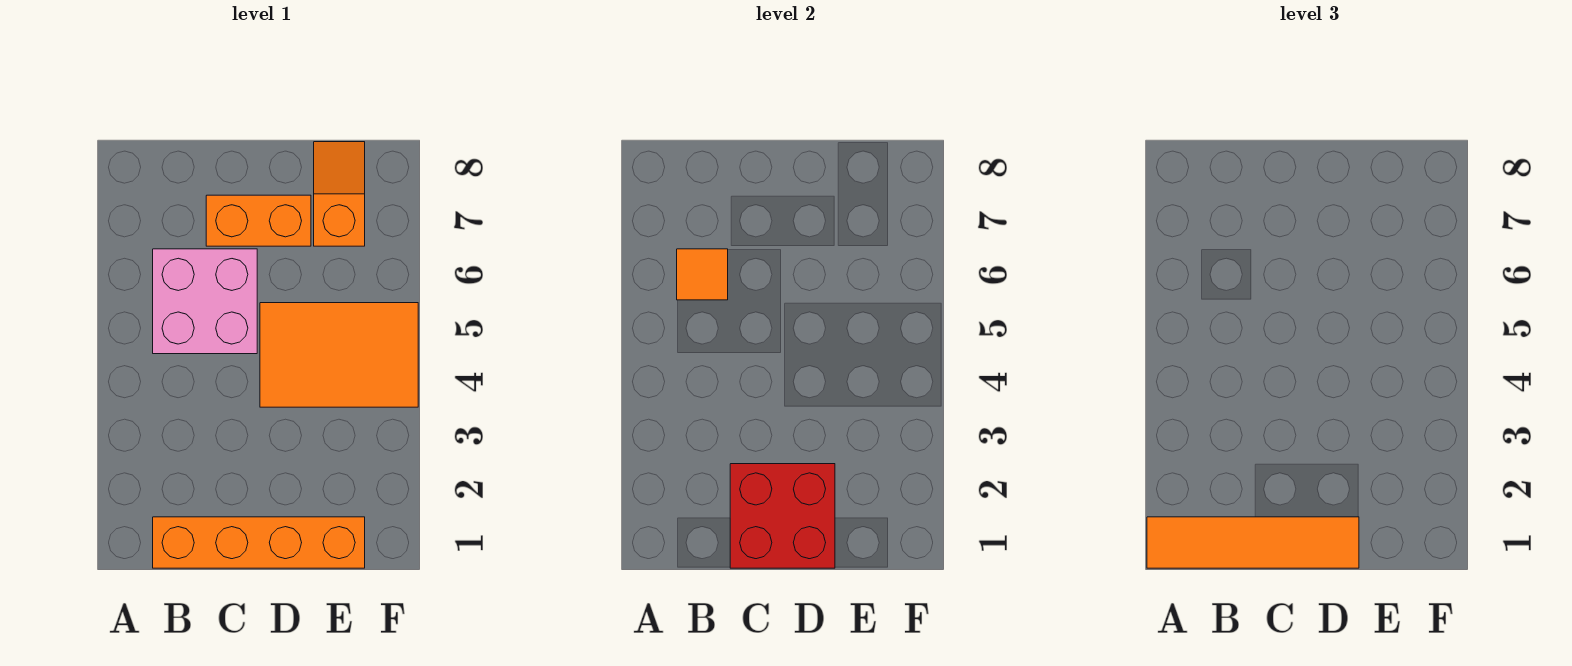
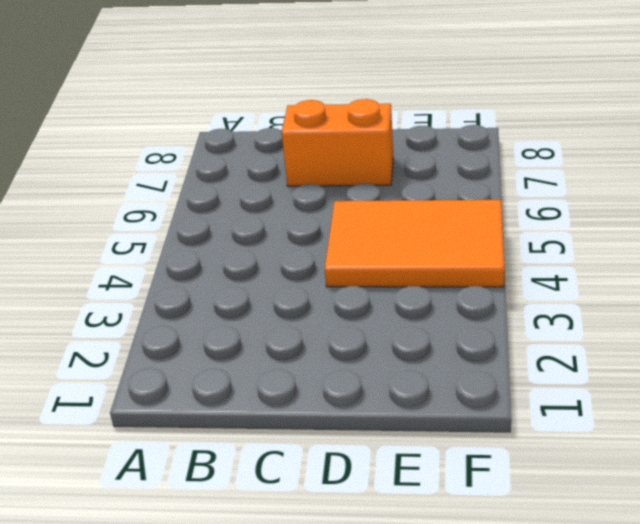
none -> orange brick B1:E1 level 1
none -> pink brick B5:C6 level 1

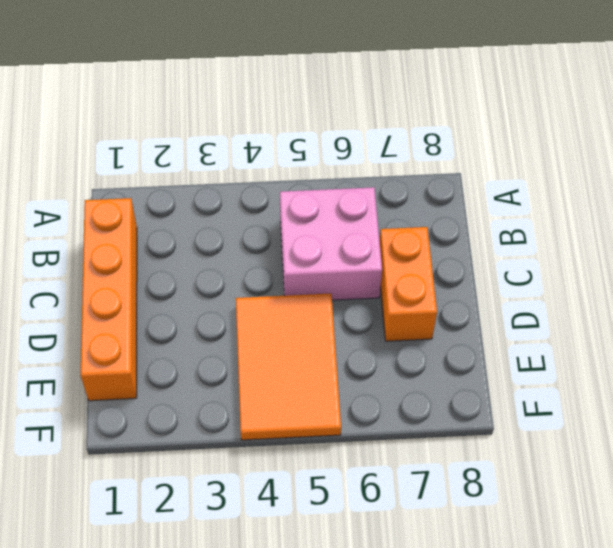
none -> orange slope E7:E8 level 1 top 7
none -> orange tile B6 level 2

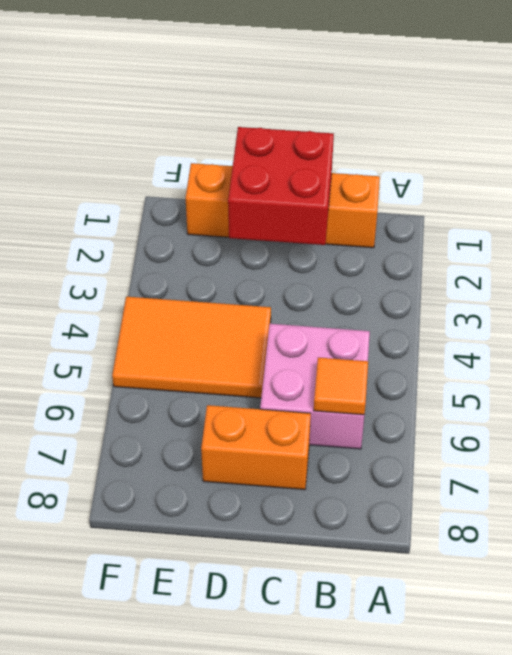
none -> orange slope E7:E8 level 1 top 7
none -> orange tile A1:D1 level 3

